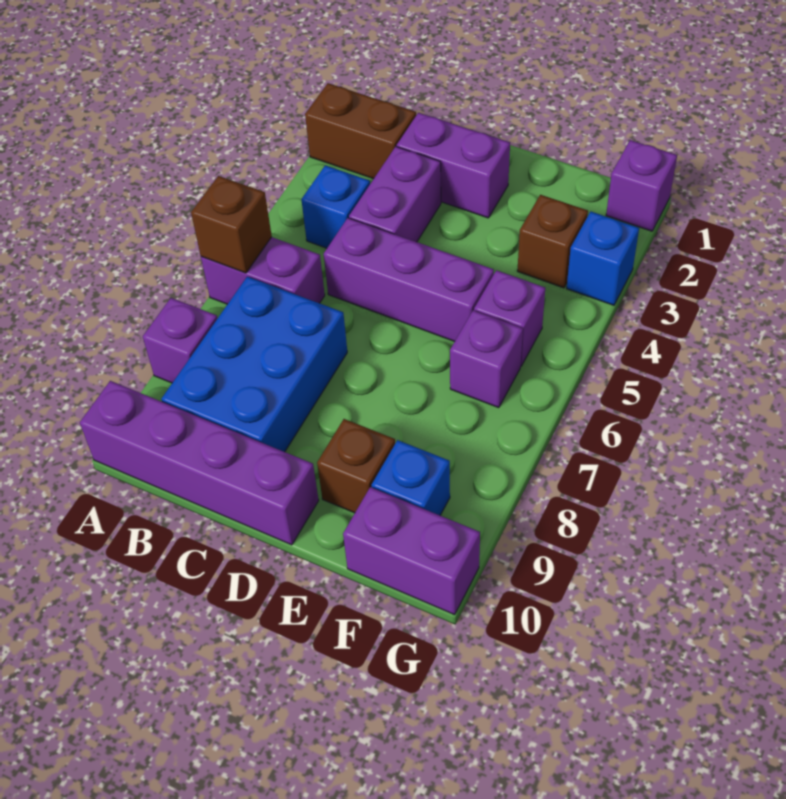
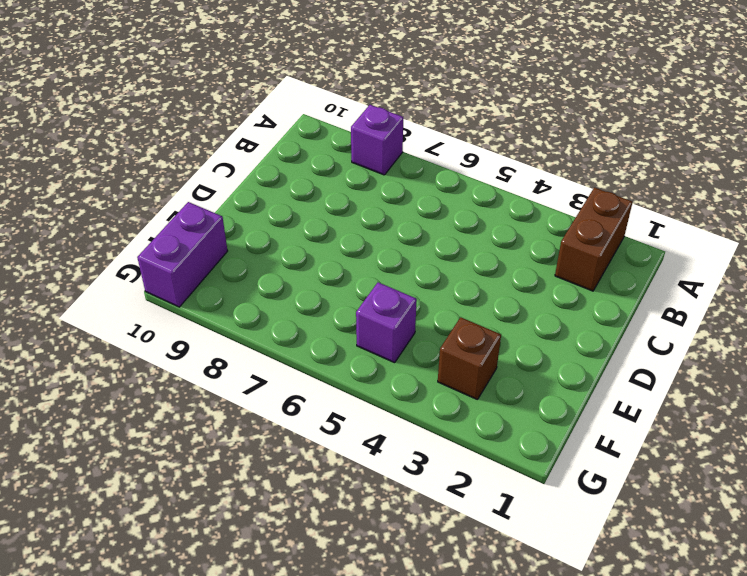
none -> purple brick A6:B6 level 1
none -> purple brick A10:D10 level 1
none -> blue brick B4 level 1

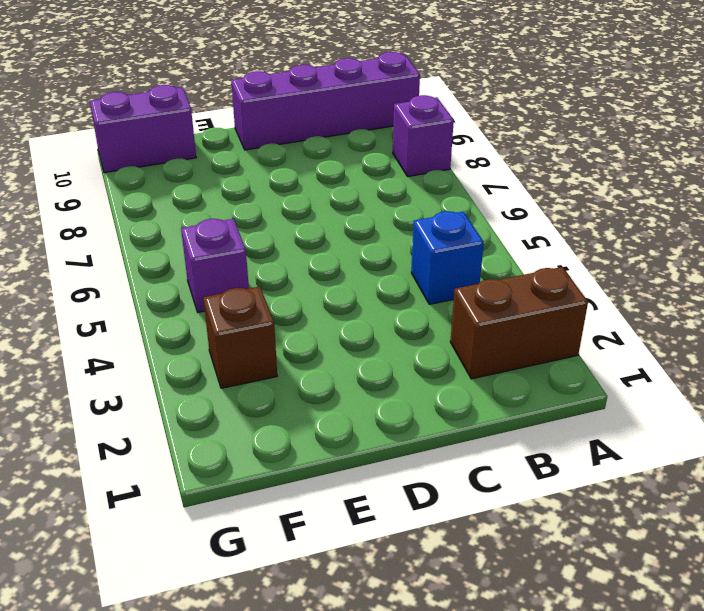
none -> purple brick A6:B6 level 1
none -> blue brick B7:C9 level 1
none -> purple brick C2:D2 level 1

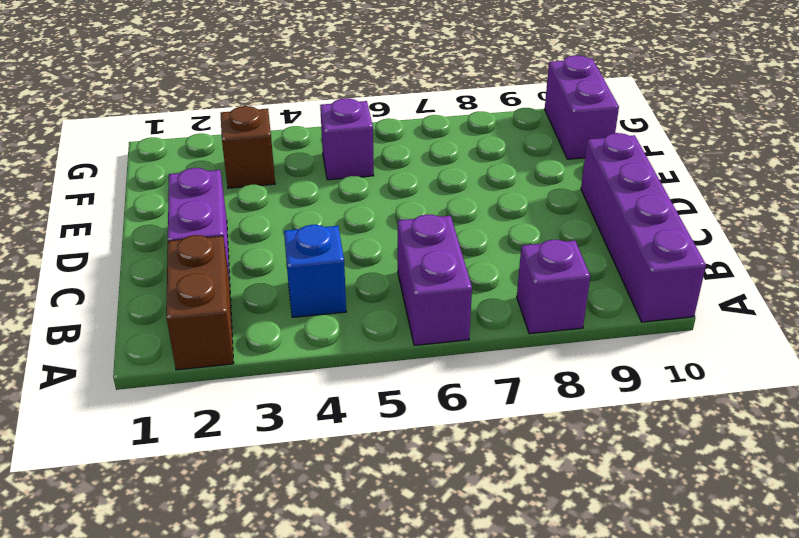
none -> blue brick B7:C9 level 1
none -> purple brick C3:C4 level 1
none -> purple brick C5:E5 level 1

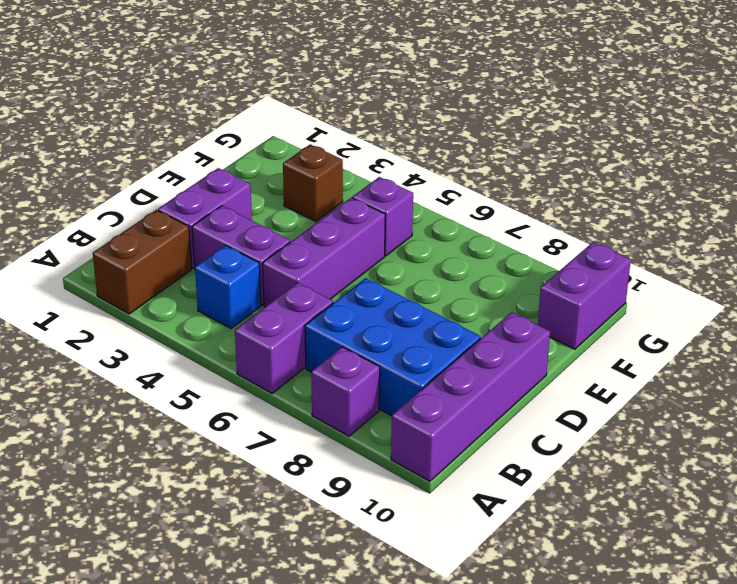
none -> brown brick E9 level 1
none -> purple brick F6 level 1
none -> blue brick F9 level 1

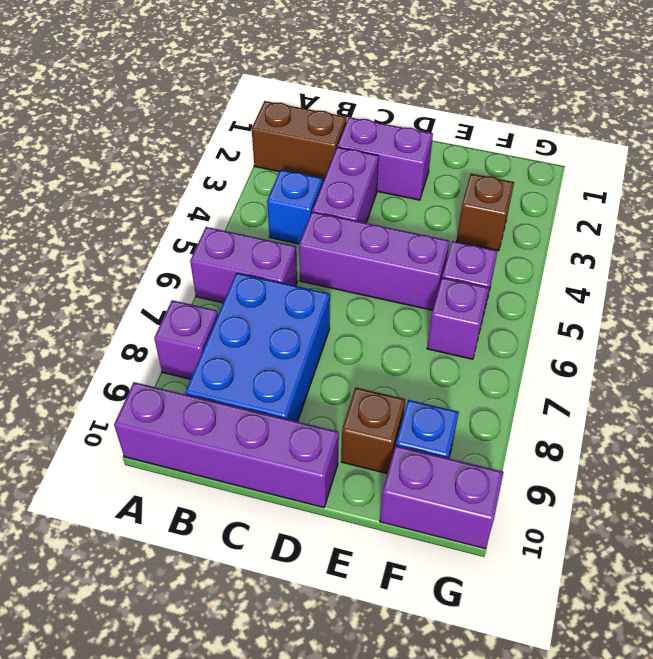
none -> purple brick G1 level 1
none -> blue brick G3 level 1
none -> brown brick A6 level 2

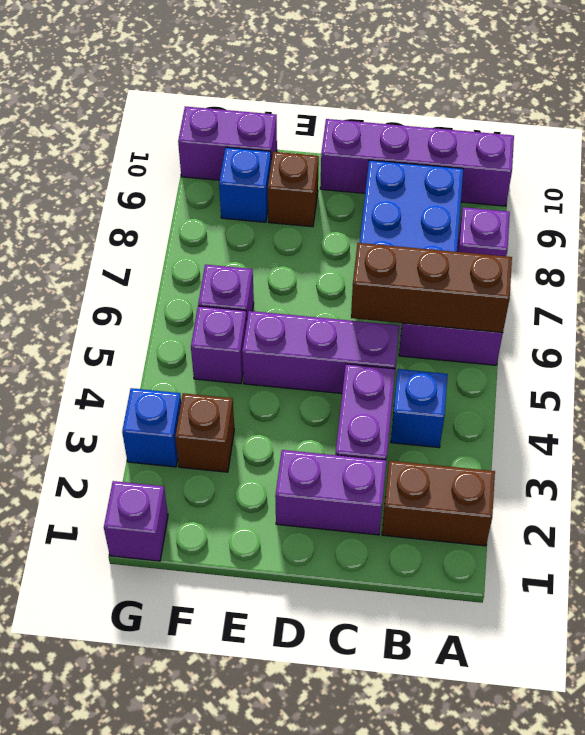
brown brick A6:C6 level 2 -> brown brick A6 level 2

